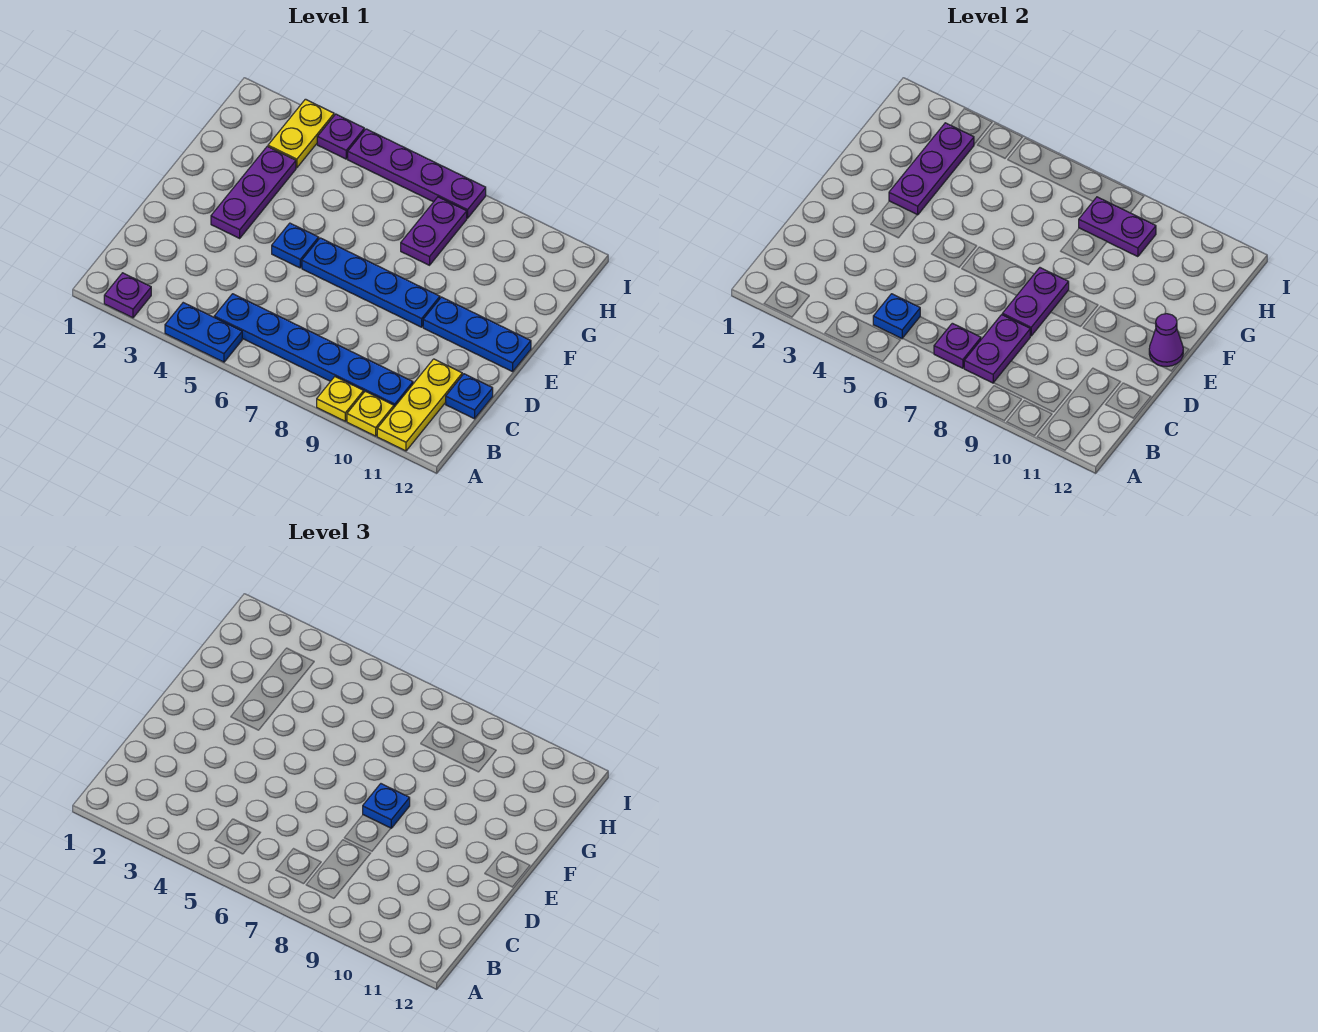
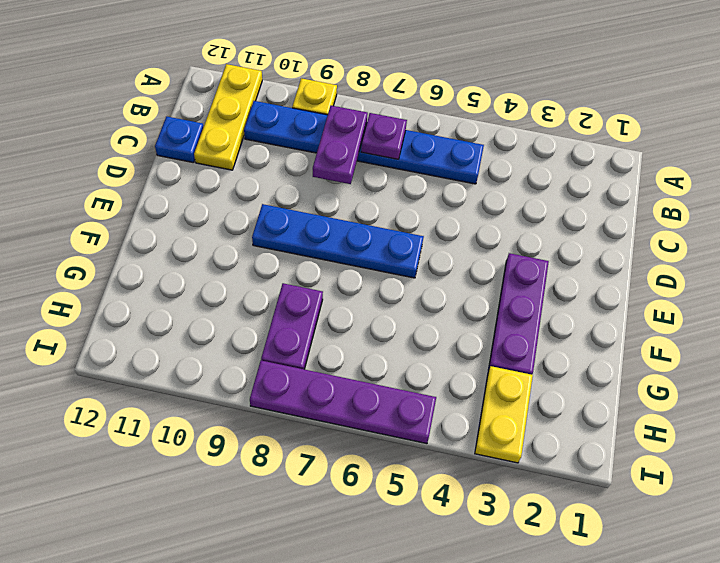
none -> purple plate A2 level 1
none -> blue plate A4:A5 level 1
none -> yellow plate A10 level 1

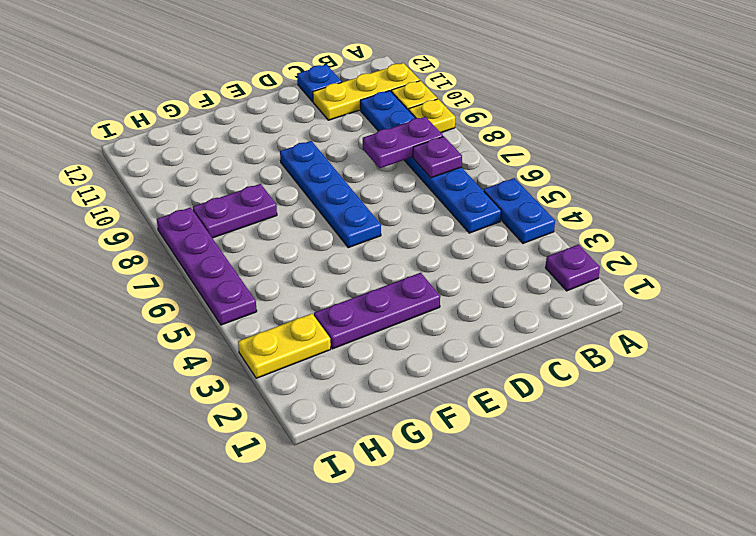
none -> blue plate E5 level 1
none -> blue plate E10:E12 level 1
none -> purple plate I4 level 1

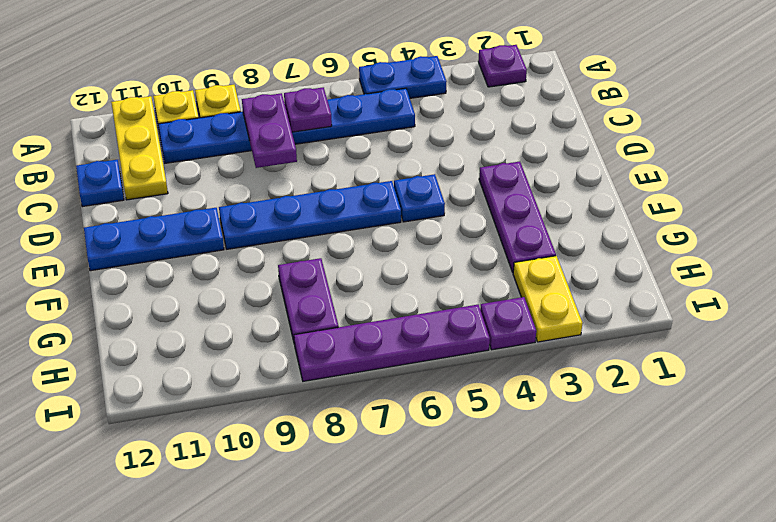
none -> blue plate B5 level 2
none -> purple plate D8:E8 level 2
none -> purple cone E12 level 2

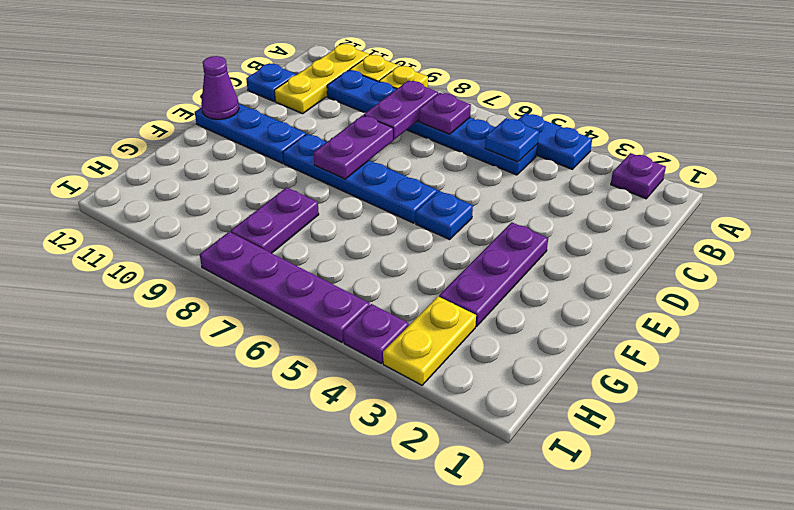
none -> purple plate F3:H3 level 2
none -> purple plate H8:H9 level 2
none -> blue plate E8 level 3

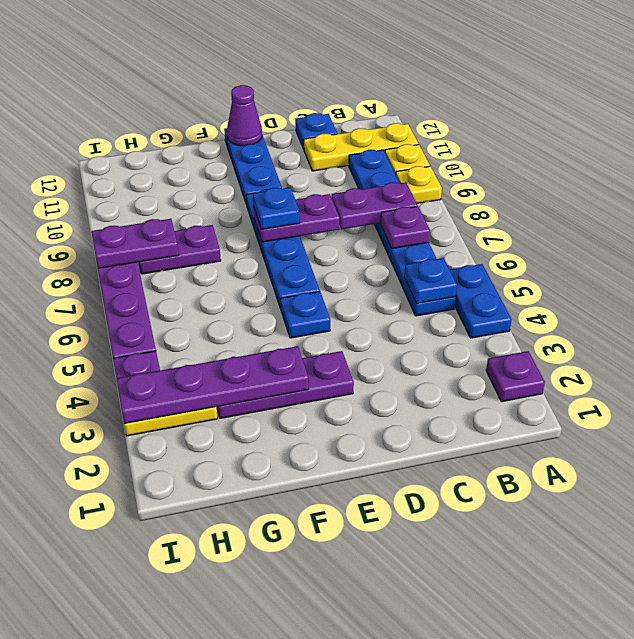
purple plate F3:I3 level 2 -> purple plate F3:H3 level 2
purple plate H8:I8 level 2 -> purple plate H8:H9 level 2

